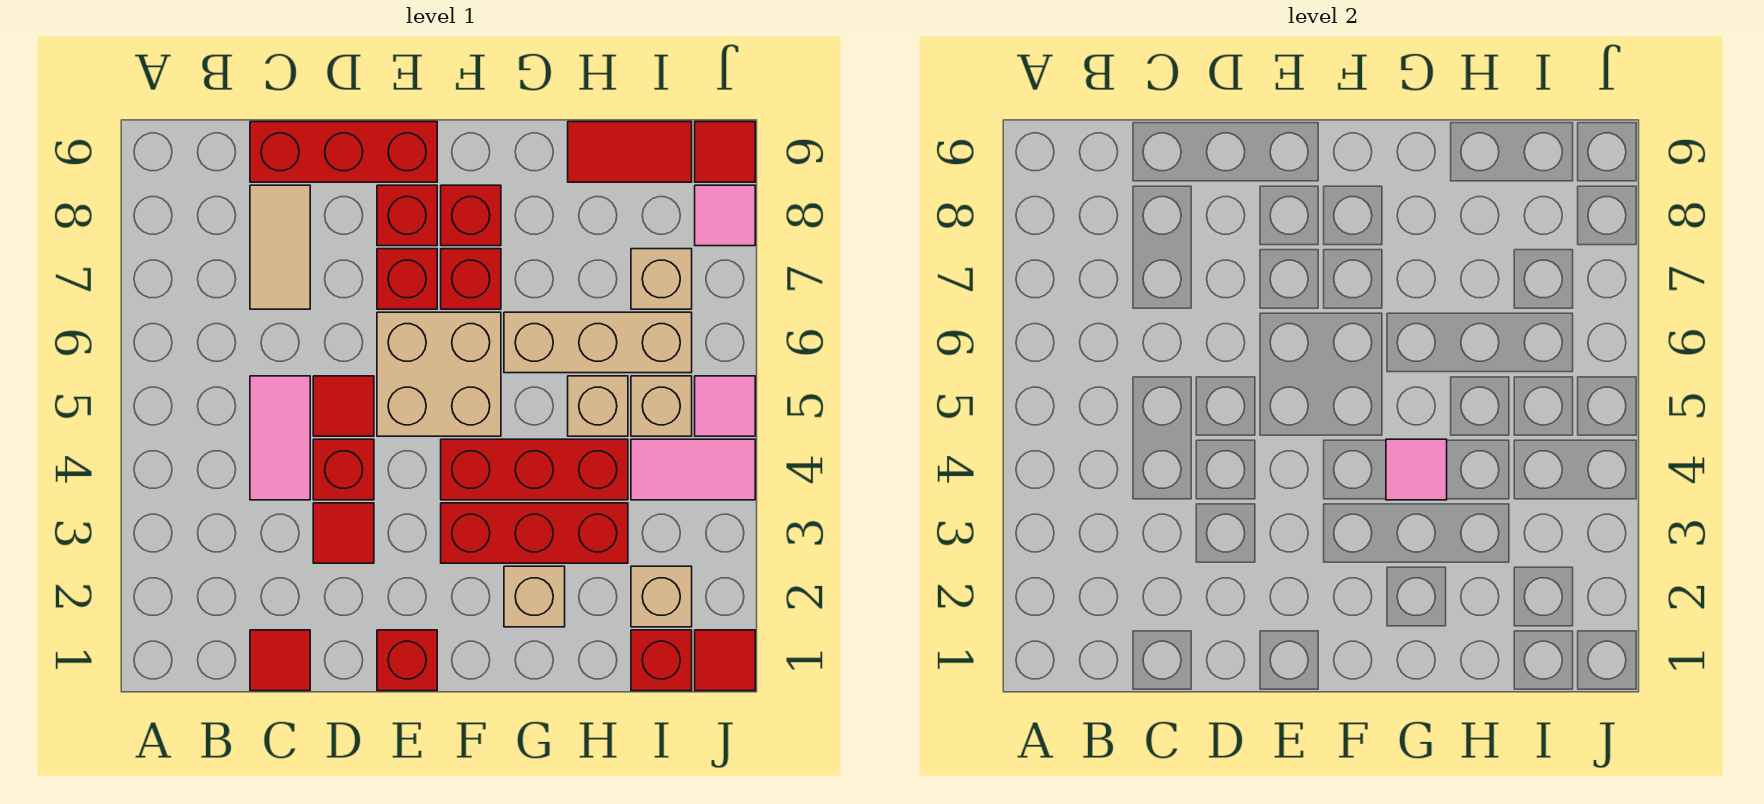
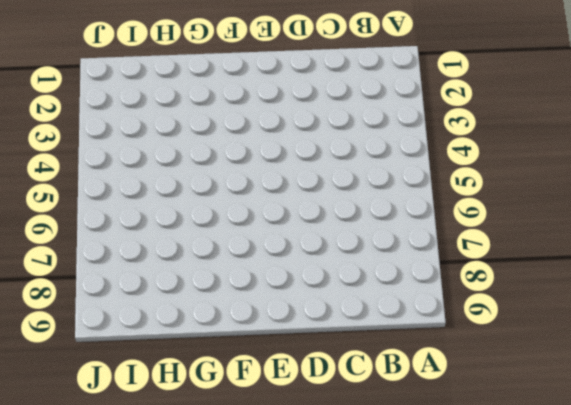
none -> red tile C1 level 1
none -> pink tile C4:C5 level 1
none -> tan tile C7:C8 level 1

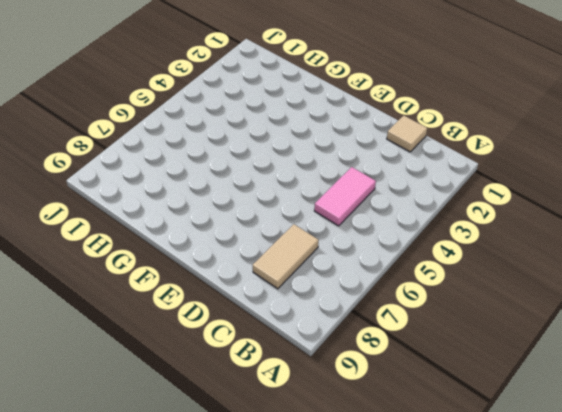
tan tile C1 level 1 -> red tile C1 level 1
none -> red brick C9:E9 level 1
none -> red tile D3 level 1
none -> red brick D4 level 1

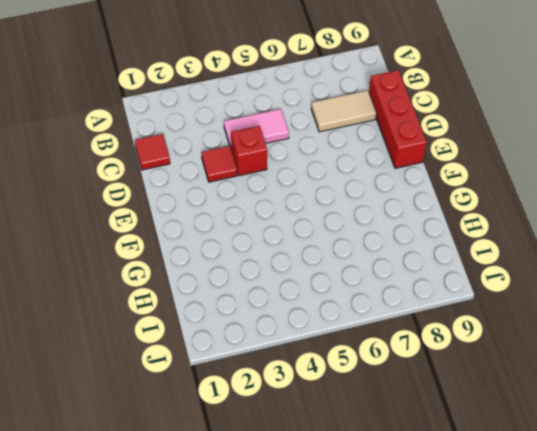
none -> red tile D5 level 1
none -> red brick E1 level 1
none -> tan brick E5:F6 level 1

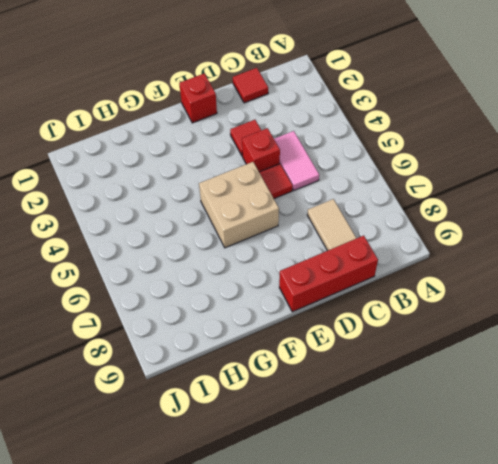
none -> red brick E7 level 1
none -> red brick E8 level 1
none -> red brick F3:H3 level 1

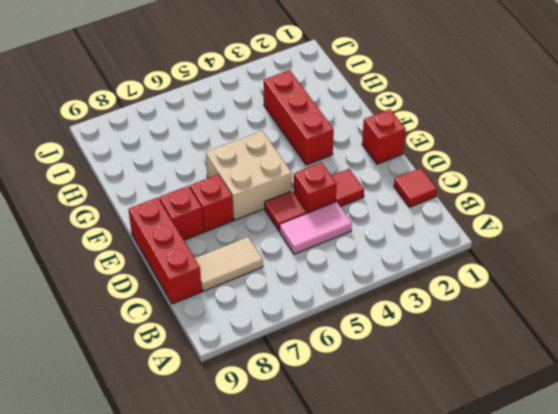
none -> red brick F4:H4 level 1
none -> red brick F7 level 1
none -> red brick F8 level 1

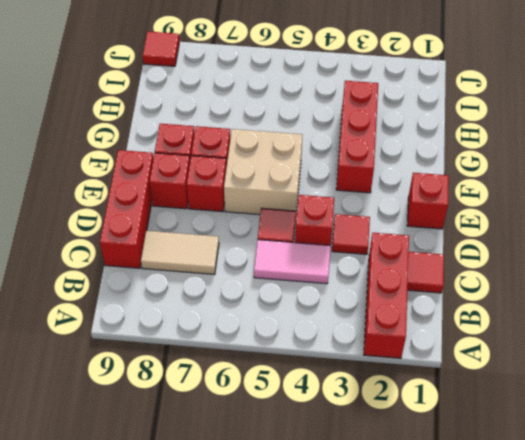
red brick A2:C2 level 1 -> red brick F4:H4 level 1
none -> tan brick G2 level 1
none -> tan brick G6:I6 level 1
none -> tan brick H5 level 1

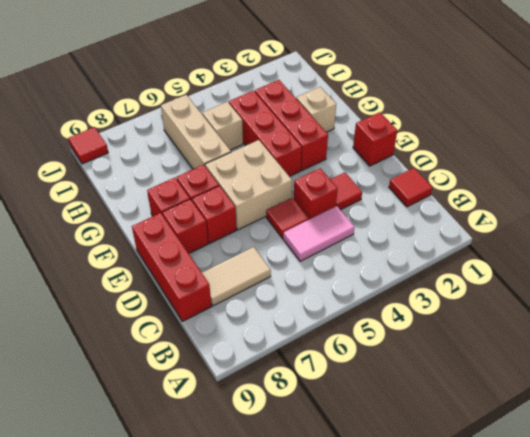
none -> red tile H9:I9 level 1
none -> red brick I1 level 1
none -> tan brick I2 level 1

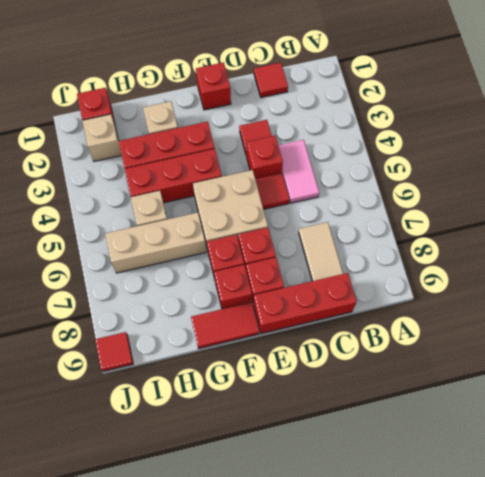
red tile F9:G9 level 1 -> red tile H9:I9 level 1
none -> pink tile I4:J4 level 1
none -> tan brick I5 level 1
none -> tan brick I7 level 1

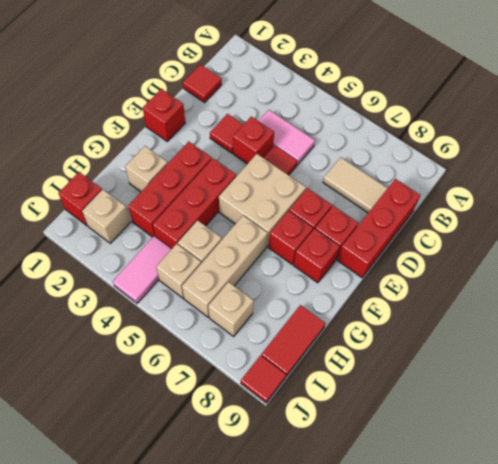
none -> red tile J1 level 1
none -> pink tile J5 level 1
none -> pink tile J8 level 1

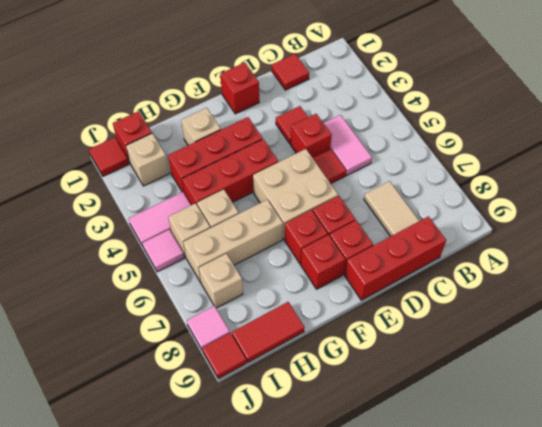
none -> pink tile G4 level 2

